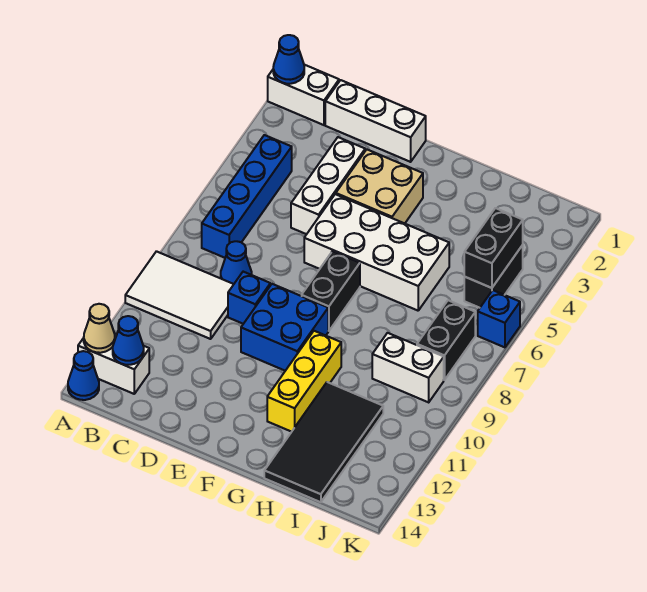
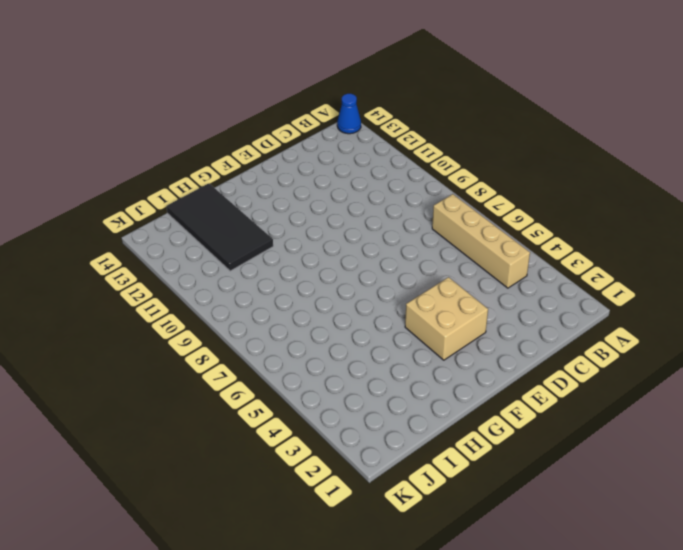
tan brick B4:B7 level 1 -> blue brick B4:B7 level 1
none -> white brick A1:B1 level 1
none -> white tile A9:C10 level 1
none -> white brick A13:B13 level 1

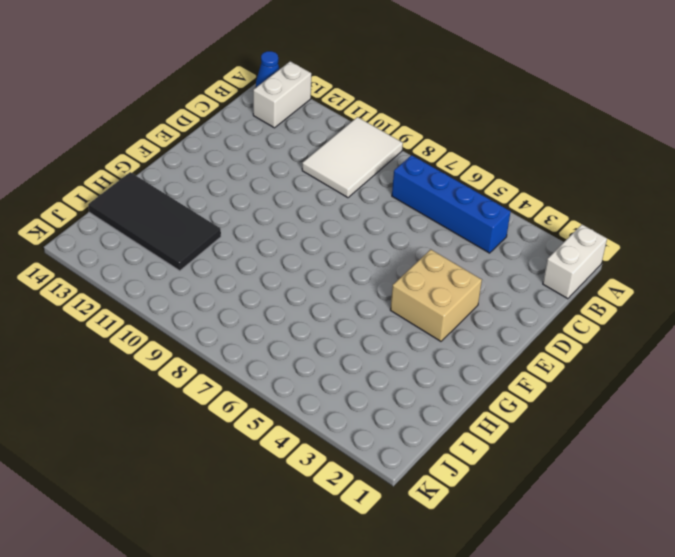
none -> white brick C1:E1 level 1
none -> blue cone C8 level 1
none -> white brick D3:D5 level 1

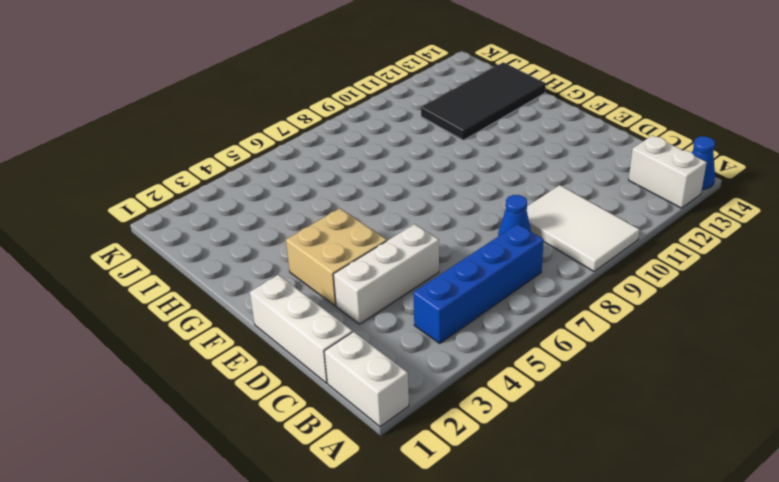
none -> blue brick D9 level 1
none -> white brick E5:H6 level 1
none -> blue brick E9:F10 level 1

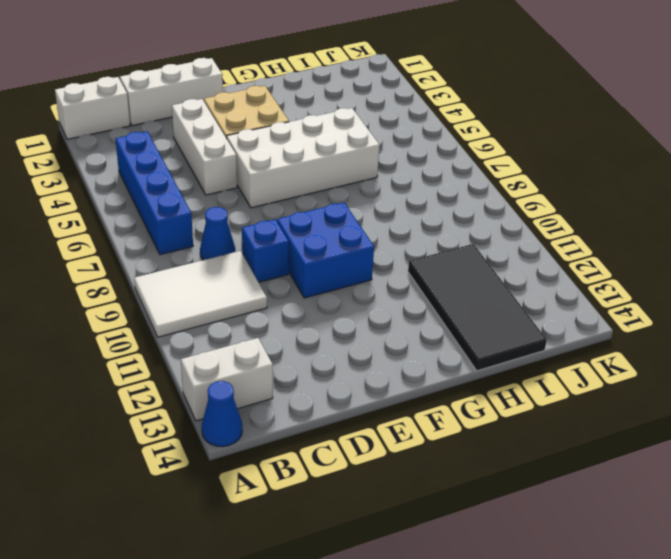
none -> black brick F7:F8 level 1
none -> yellow brick G10:G12 level 1
none -> white brick I9:J9 level 1

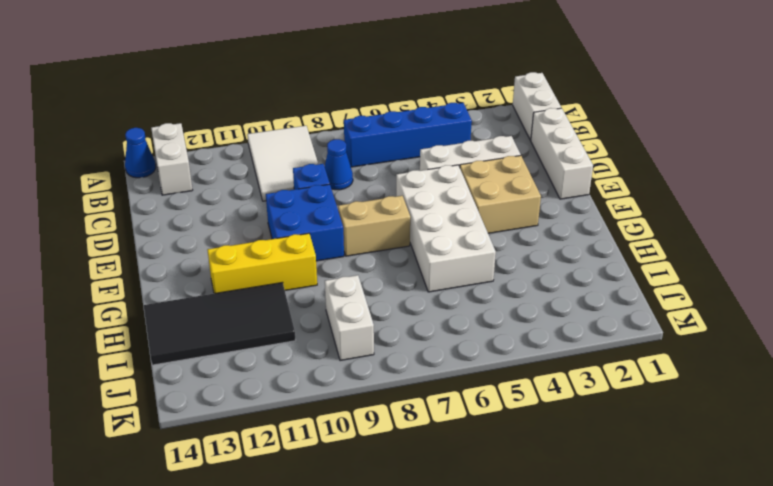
tan brick F7:F8 level 1 -> black brick F7:F8 level 1
none -> black brick J4:J5 level 1
none -> black brick J7:J8 level 1
none -> blue brick K6 level 1

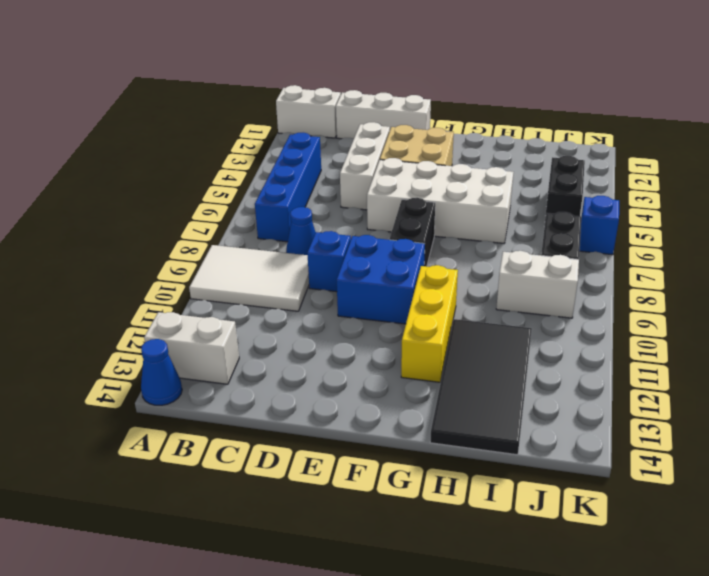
none -> blue cone A1 level 2
none -> tan cone A13 level 2
none -> blue cone B13 level 2

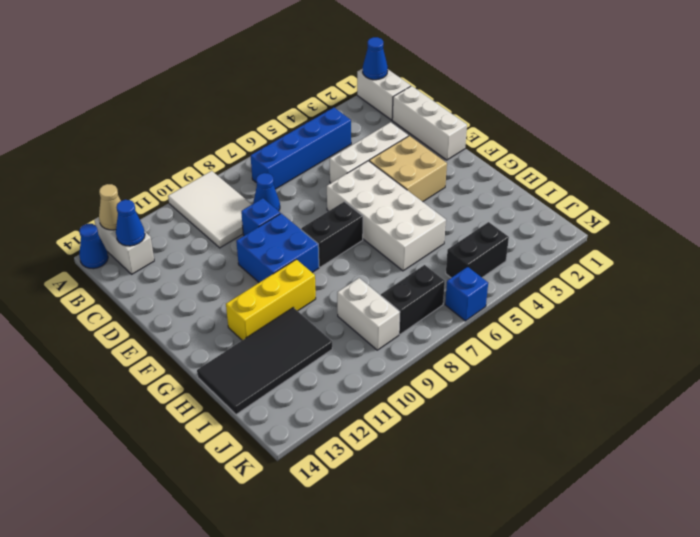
none -> black brick J4:J5 level 2

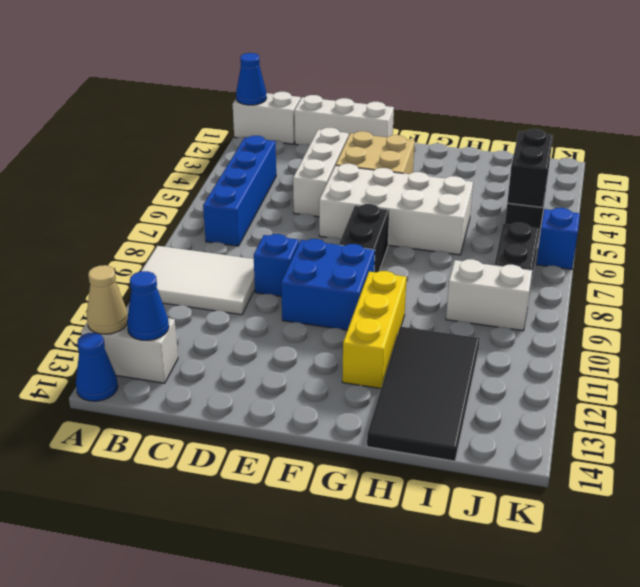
none -> blue cone C8 level 1

